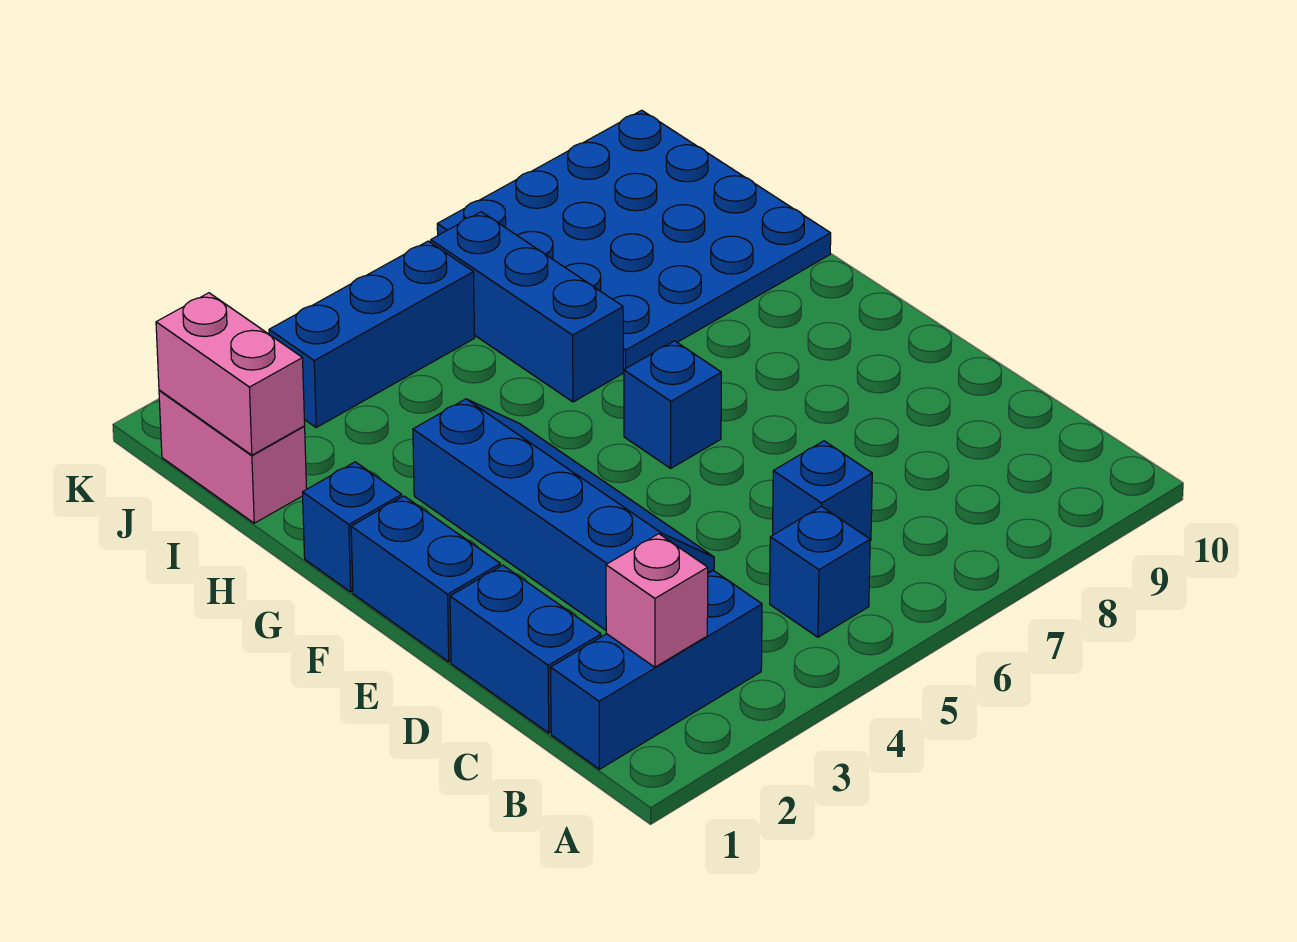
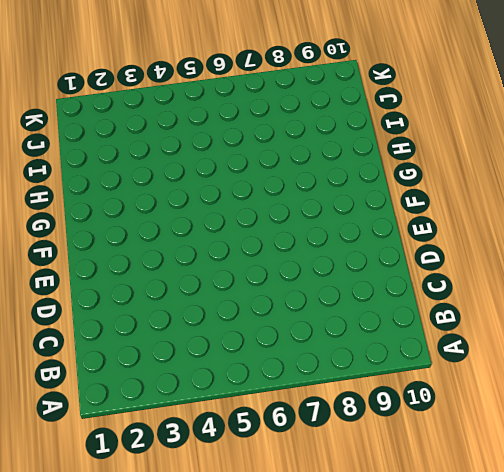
none -> blue brick B1:B3 level 1
none -> blue brick B5 level 1
none -> blue brick C1:D1 level 1

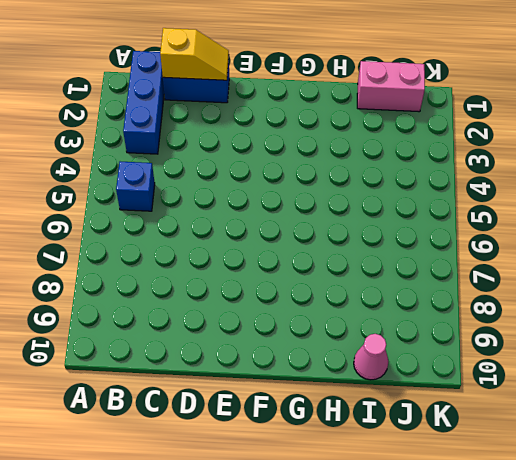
yellow slope C1:D1 level 2 top C -> none
pink cone I10 level 1 -> blue plate H7:K10 level 1
none -> blue brick C6 level 1
none -> blue slope D3:G4 level 1 top 3
none -> blue brick E1:F1 level 1

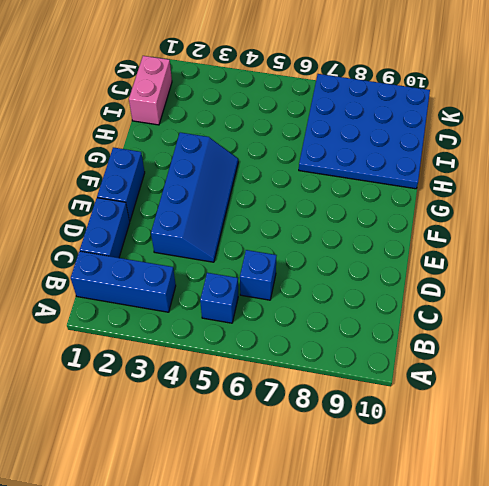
none -> blue brick F6 level 1
none -> blue brick G1 level 1
none -> blue brick H6:J6 level 1

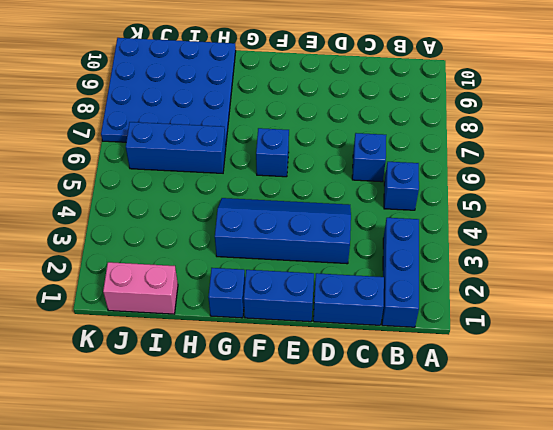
none -> blue brick J3:J5 level 1
none -> pink brick B2 level 2
none -> pink brick I1:J1 level 2

